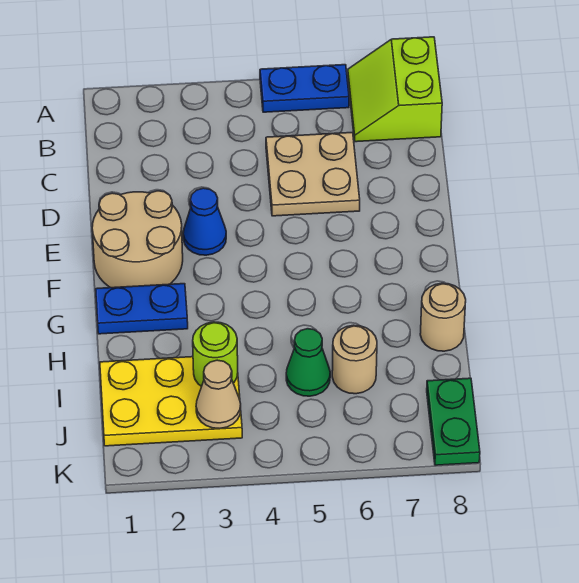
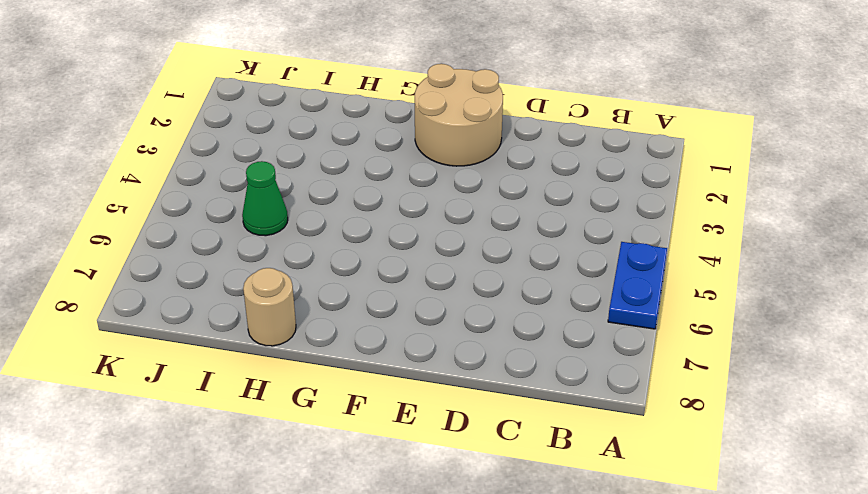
none -> lime slope A7:B8 level 1 top 8
none -> tan plate C5:D6 level 1
none -> blue cone E3 level 1

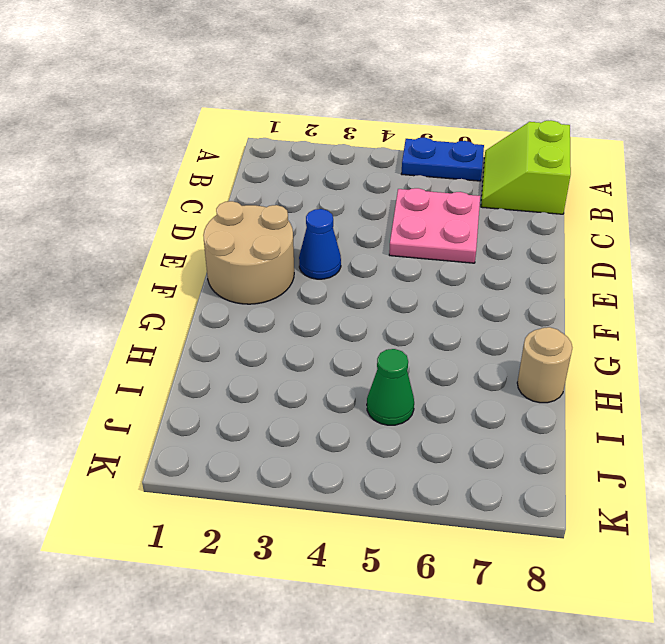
pink plate C5:D6 level 1 -> tan plate C5:D6 level 1
none -> blue plate G1:G2 level 1
none -> yellow plate I1:J3 level 1
none -> tan round brick I6 level 1

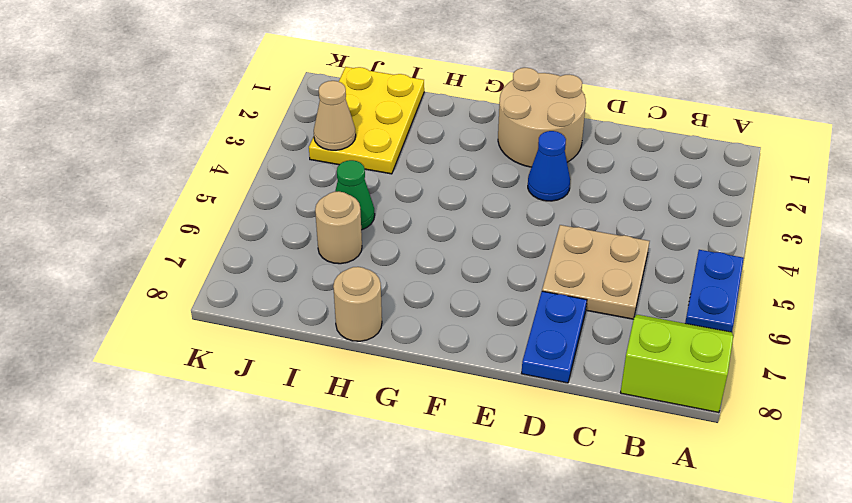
blue plate D7:D8 level 1 -> blue plate G1:G2 level 1
none -> green plate J8:K8 level 1
none -> lime round brick I3 level 2

